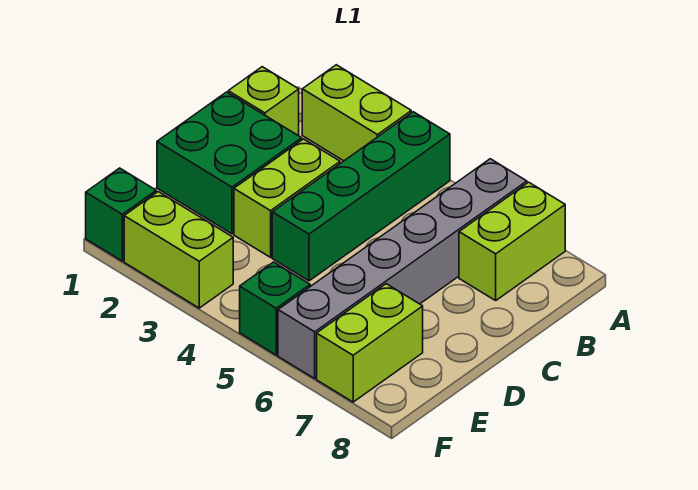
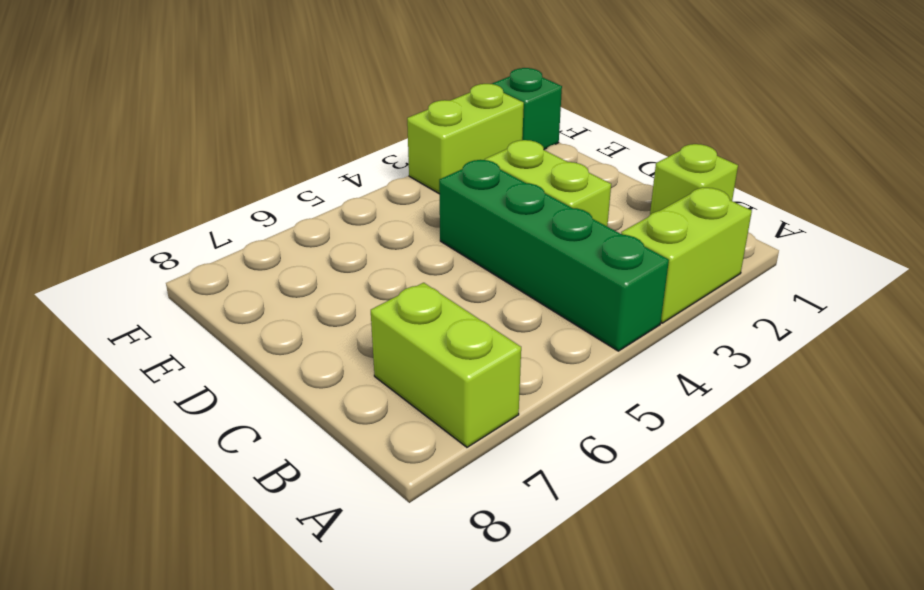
none -> grey brick A6:F6 level 1
none -> green brick C1:D2 level 1

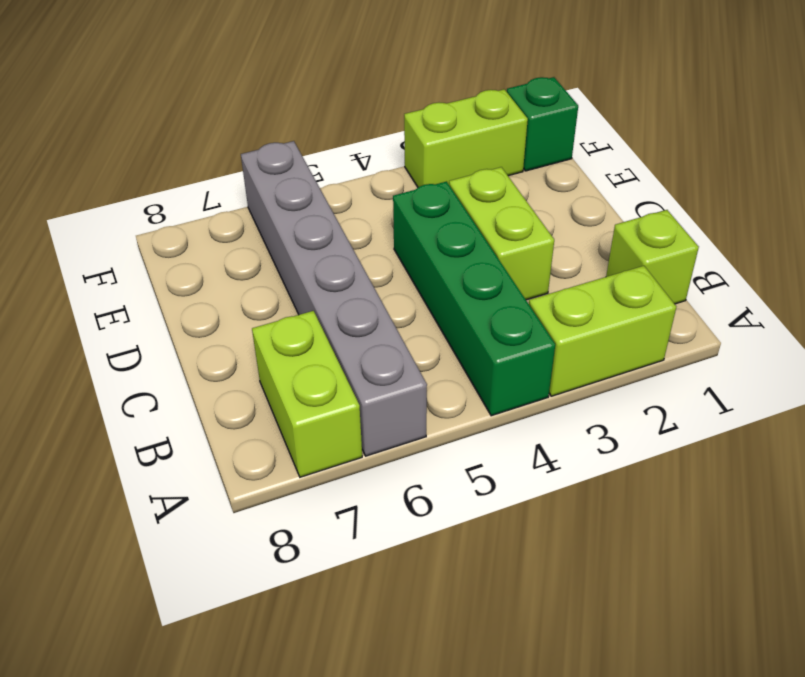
none -> green brick C1:D2 level 1
none -> lime brick E7:F7 level 1

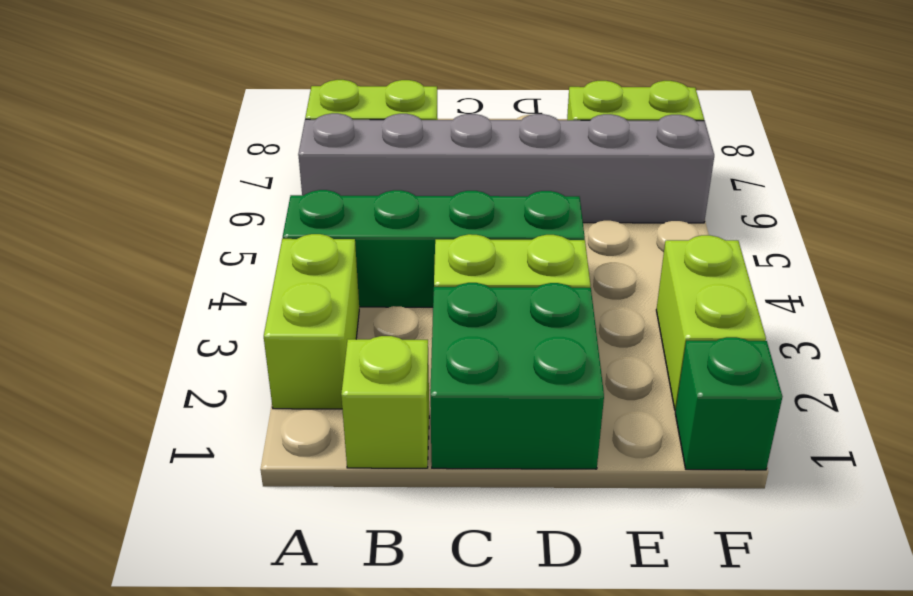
none -> green brick F5 level 1

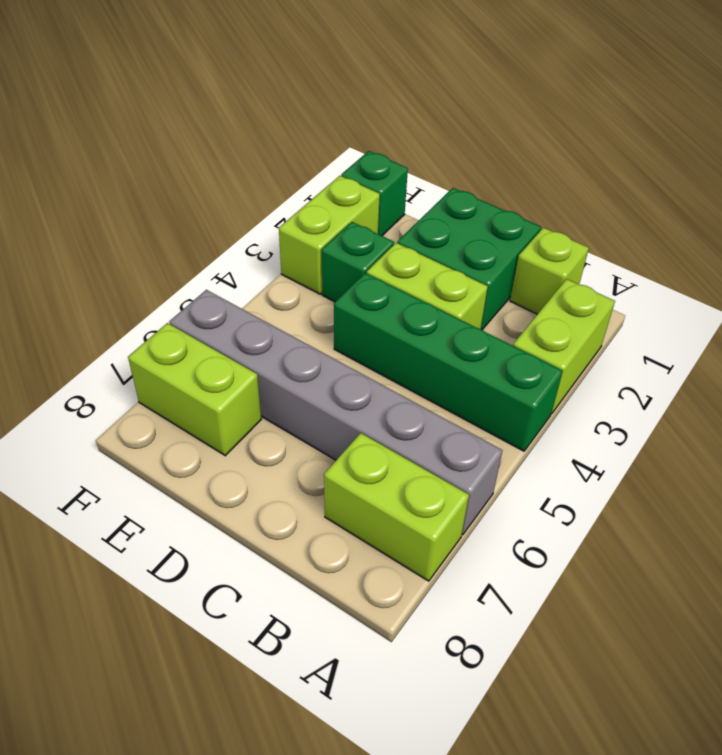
green brick E3 level 1 -> green brick F5 level 1

